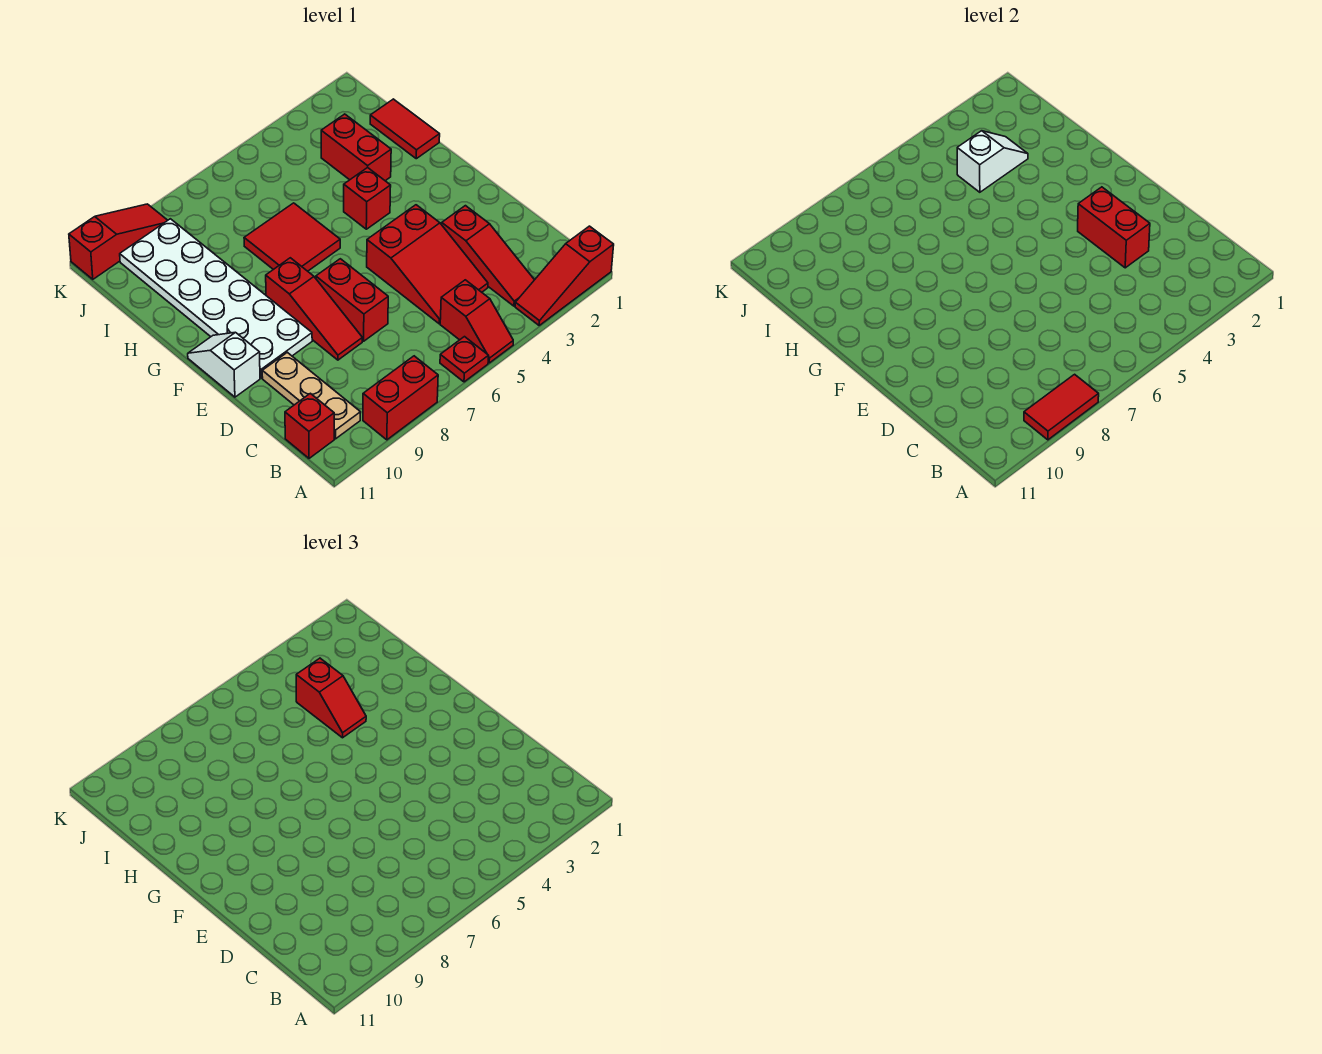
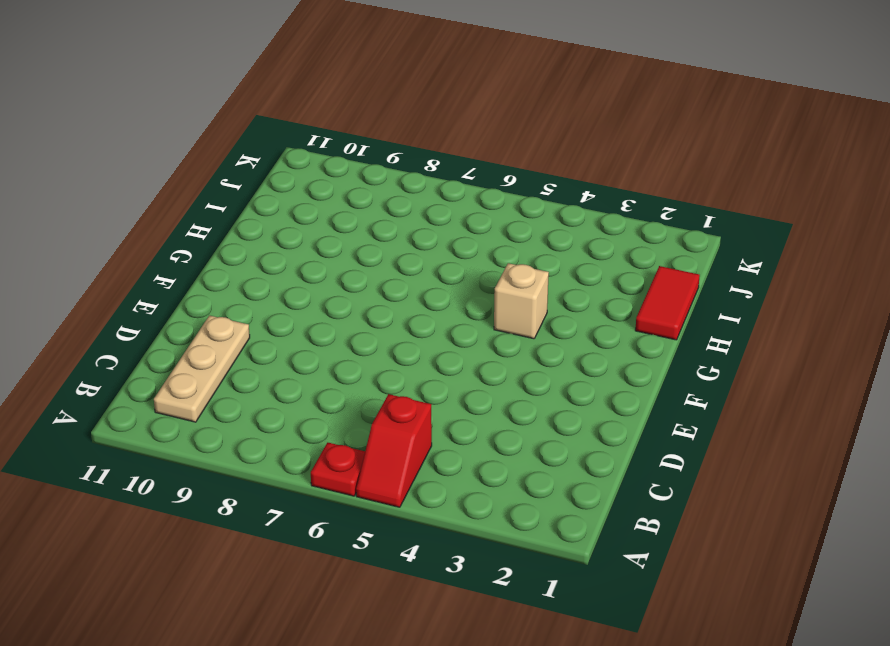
tan brick G4 level 1 -> red brick G4 level 1
none -> red slope A1:A3 level 1 top 1
none -> red brick A8:A9 level 1
none -> red slope B3:D3 level 1 top D

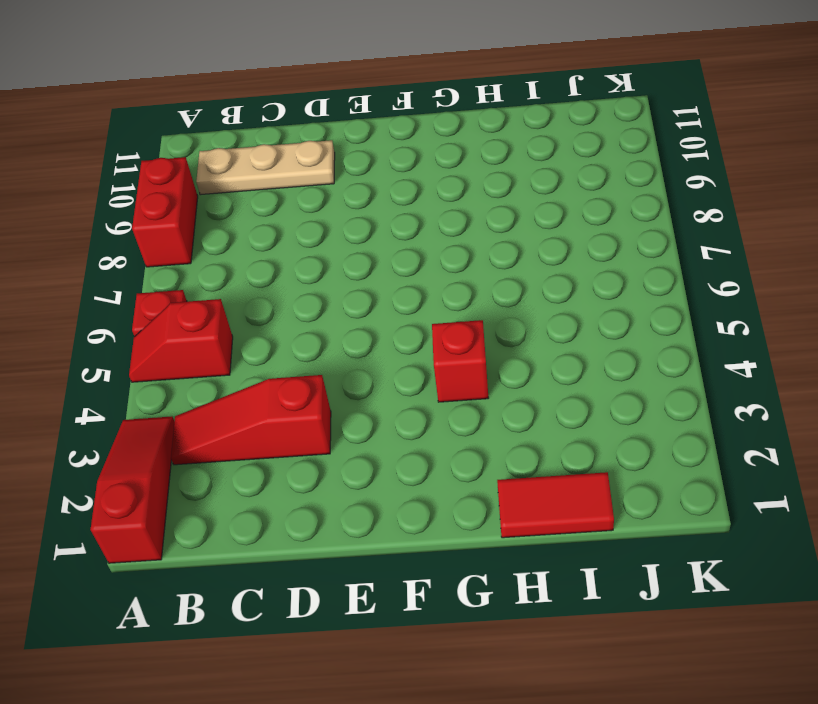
none -> red brick B11 level 1
none -> red slope C4:E5 level 1 top E
none -> red brick D7:E7 level 1

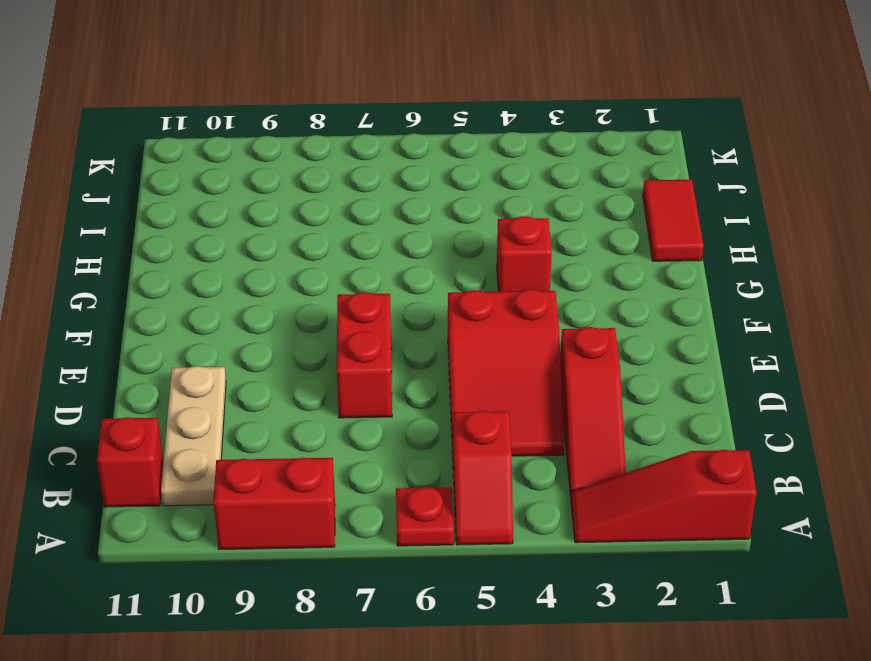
none -> red slope D8:F8 level 1 top F
none -> white plate E9:J10 level 1
none -> white slope E11:F11 level 1 top E

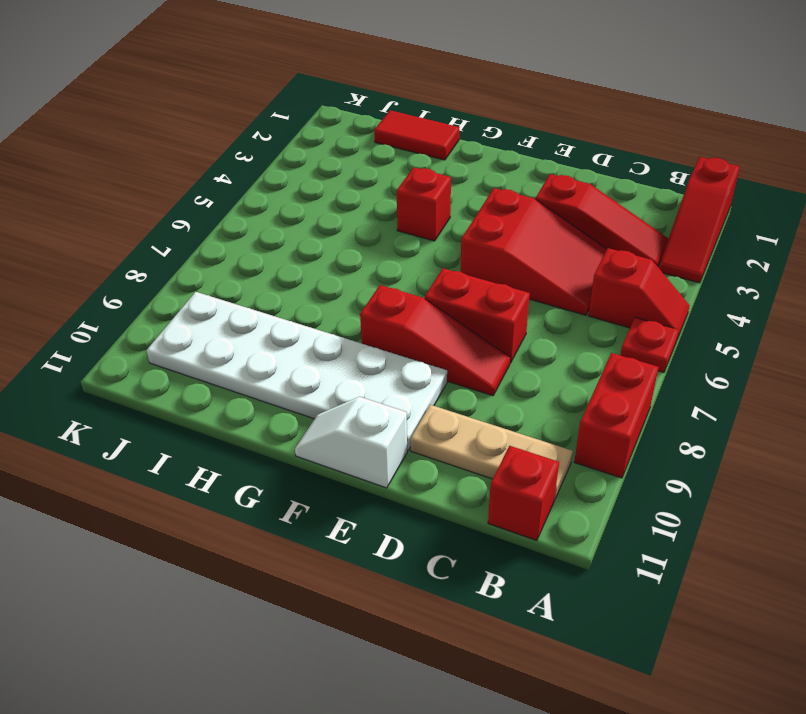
none -> red tile G6:H7 level 1
none -> red brick H3:I3 level 1
none -> red slope K9:K11 level 1 top 11

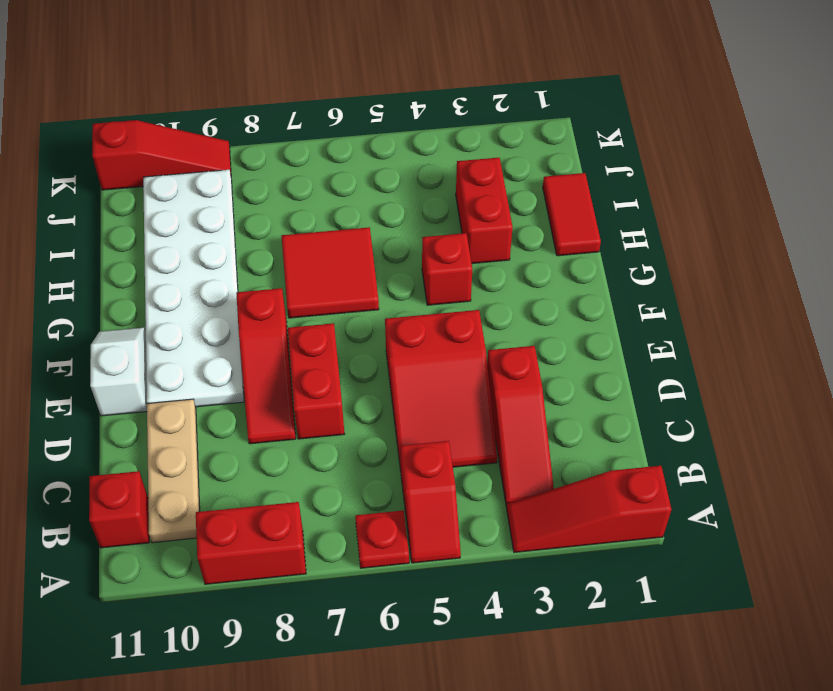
none -> red tile A8:A9 level 2
none -> red brick D3:E3 level 2
none -> white slope I3:I4 level 2 top 4

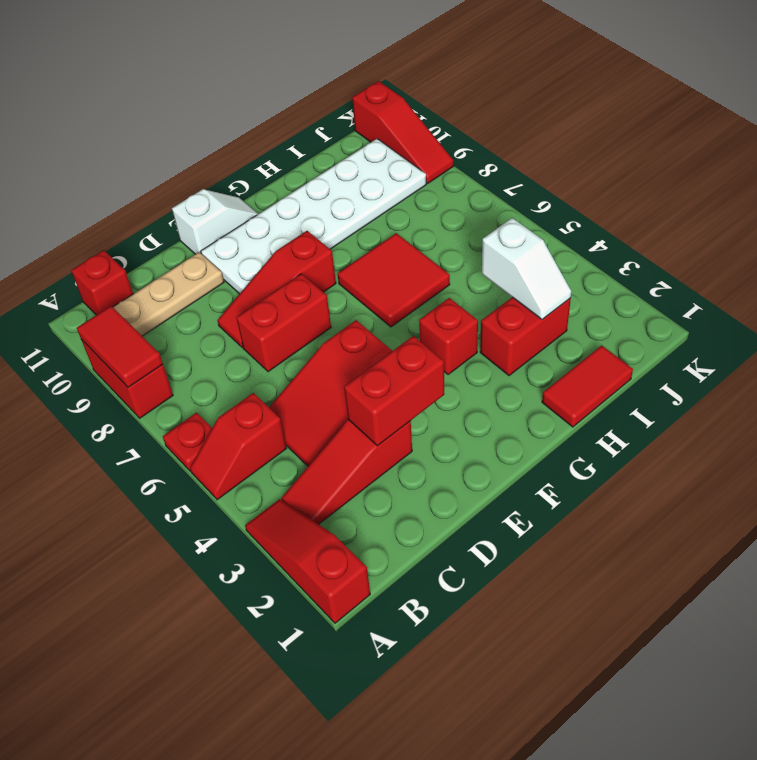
none -> red slope H4:I4 level 3 top I

